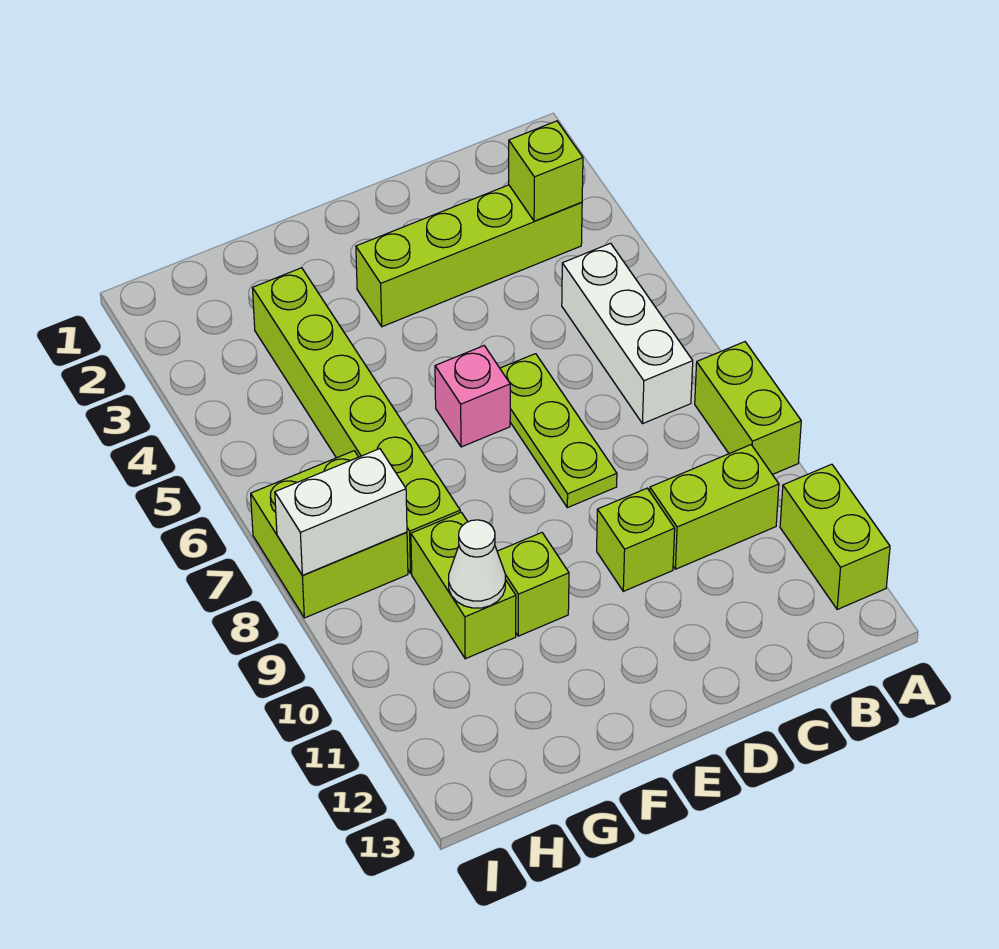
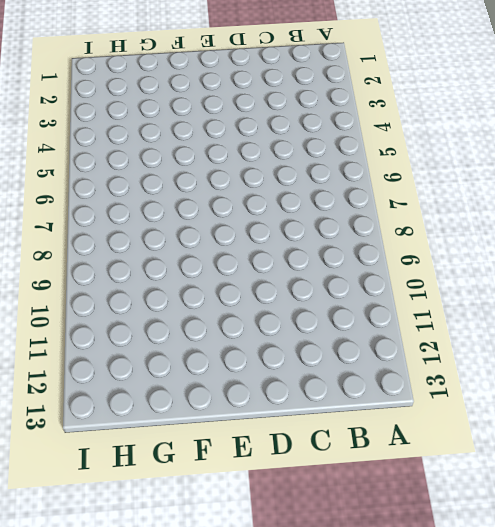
none -> lime brick A8:A9 level 1
none -> lime brick A11:A12 level 1
none -> lime brick B3:E3 level 1

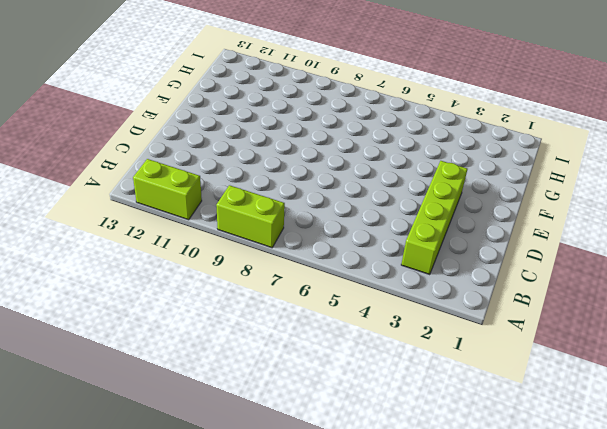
none -> white brick B5:B7 level 1
none -> lime brick B10:C10 level 1
none -> lime plate D6:D8 level 1

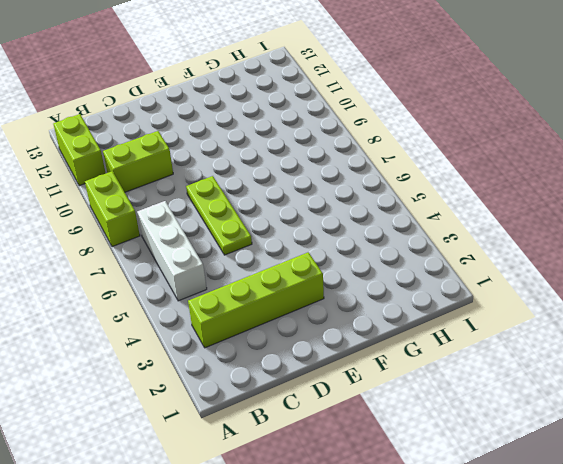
none -> lime brick D10 level 1
none -> pink brick E6 level 1
none -> lime brick F10 level 1

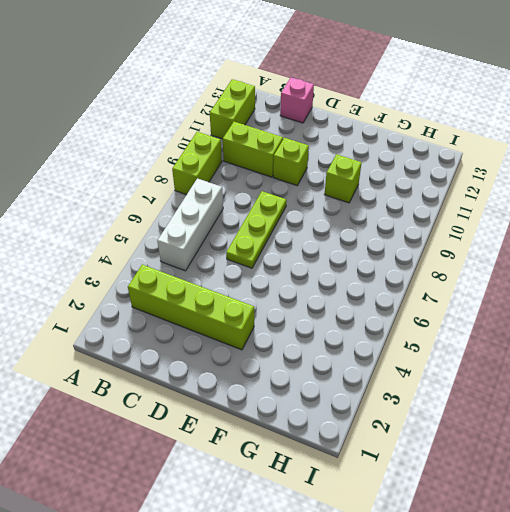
pink brick C13 level 1 -> pink brick E6 level 1
none -> lime brick G3:G8 level 1
none -> lime brick G9:G10 level 1
none -> lime brick H7:I8 level 1

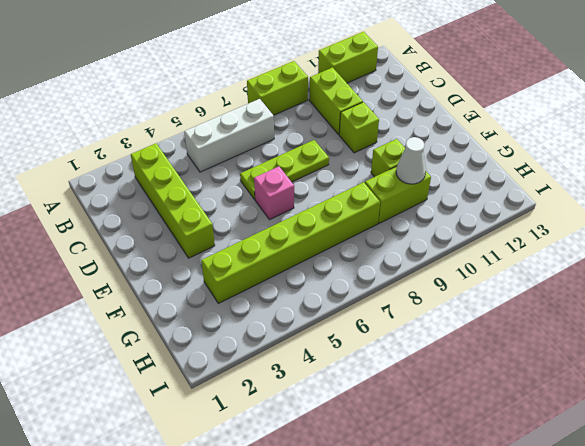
none -> lime brick H7:I8 level 1
none -> lime brick B3 level 2
none -> white brick H8:I8 level 2

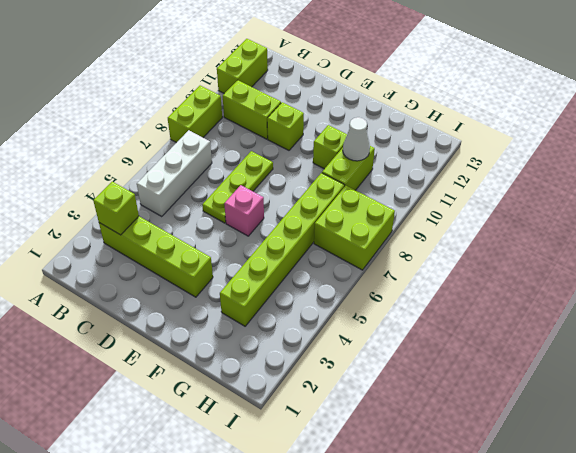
none -> white brick H8:I8 level 2

